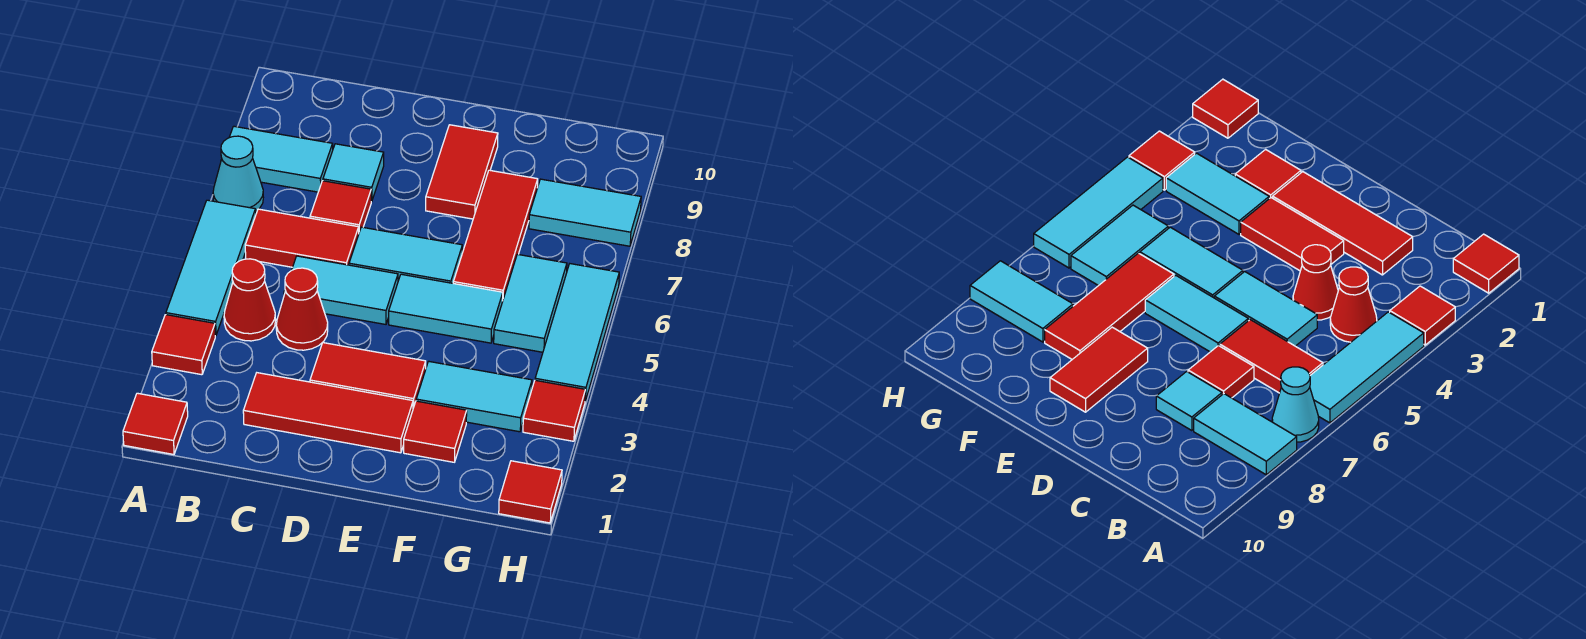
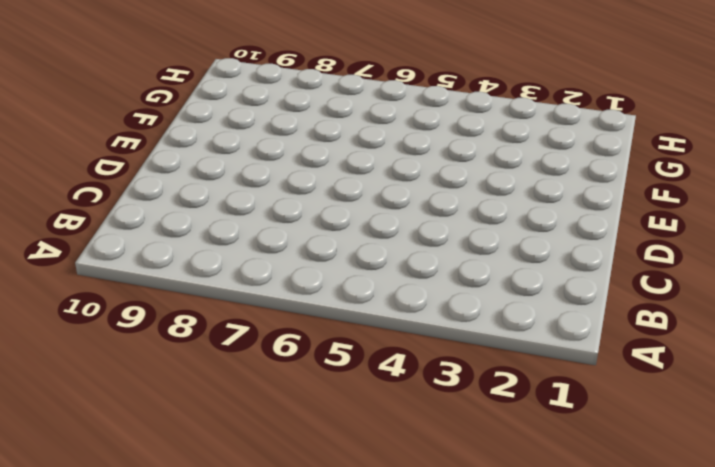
none -> red tile A1 level 1
none -> red tile A3 level 1
none -> cyan tile A4:A6 level 1

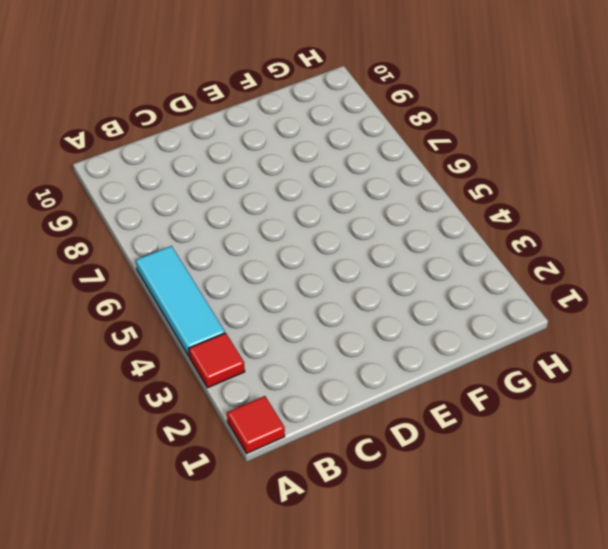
none -> cyan cone A7 level 1
none -> cyan tile A8:B8 level 1
none -> red cone B4 level 1

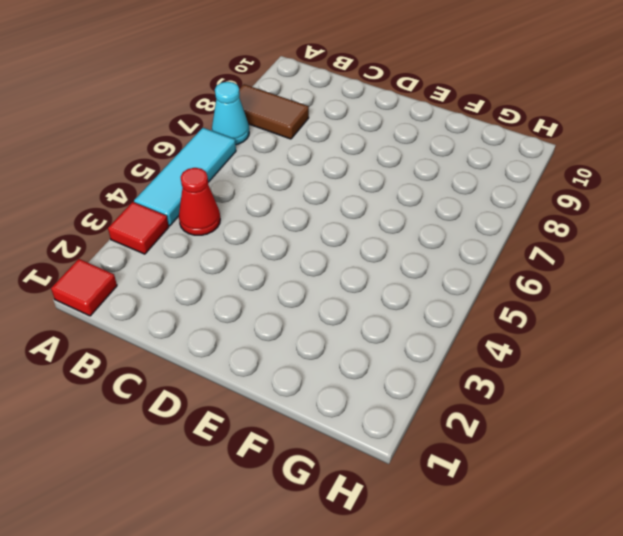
brown tile A8:B8 level 1 -> cyan tile A8:B8 level 1
none -> red tile B6:C6 level 1
none -> red tile C2:E2 level 1
none -> red cone C4 level 1

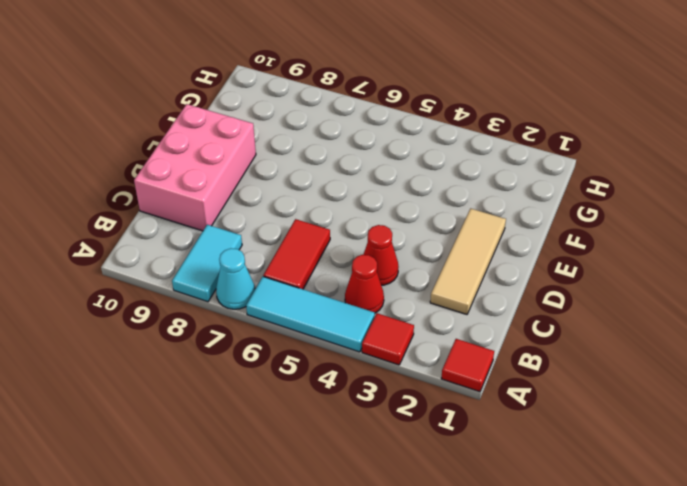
tan tile C2:E2 level 1 -> red tile C2:E2 level 1
pink brick C9:E10 level 1 -> red tile E8:E9 level 1
none -> cyan tile C5:D5 level 1
none -> red tile C7 level 1
none -> cyan tile C8 level 1

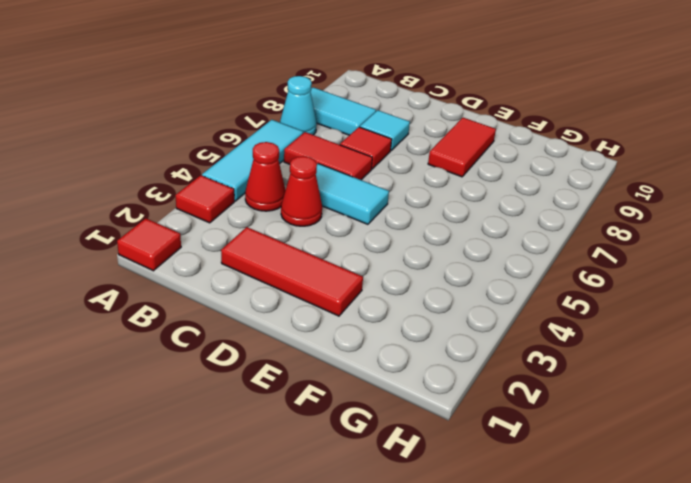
none -> red tile D3:E3 level 1
none -> cyan tile D6:E6 level 1
none -> cyan tile E5:F5 level 1

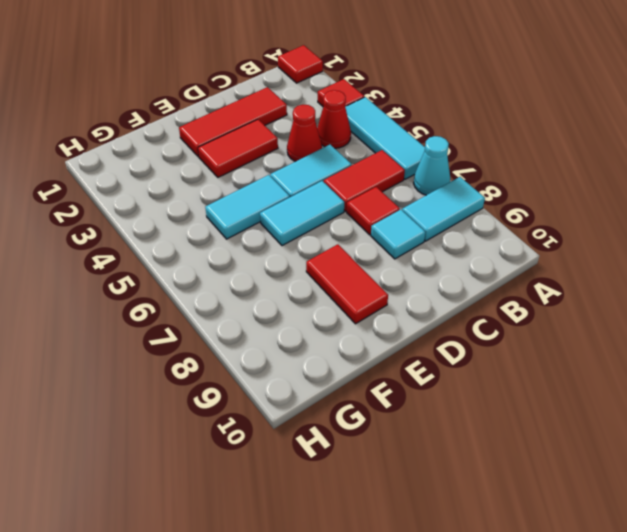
none -> red tile F2 level 1
none -> cyan tile F3:G3 level 1
none -> red tile F6:F8 level 1

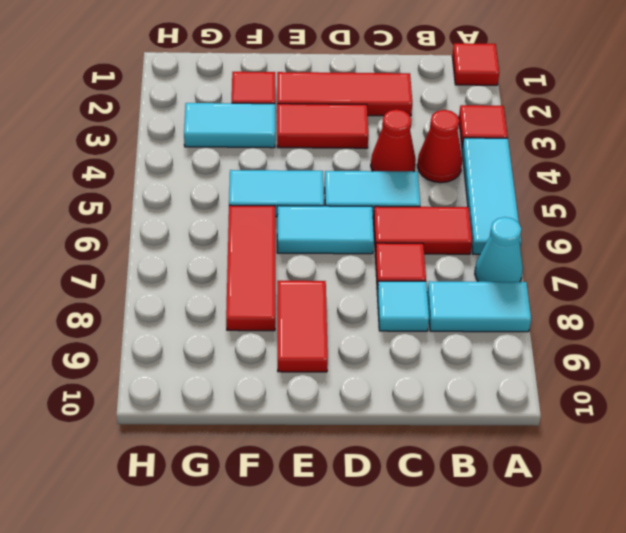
none -> cyan tile G5:G6 level 1
none -> cyan tile G8:H8 level 1
none -> red tile H1 level 1

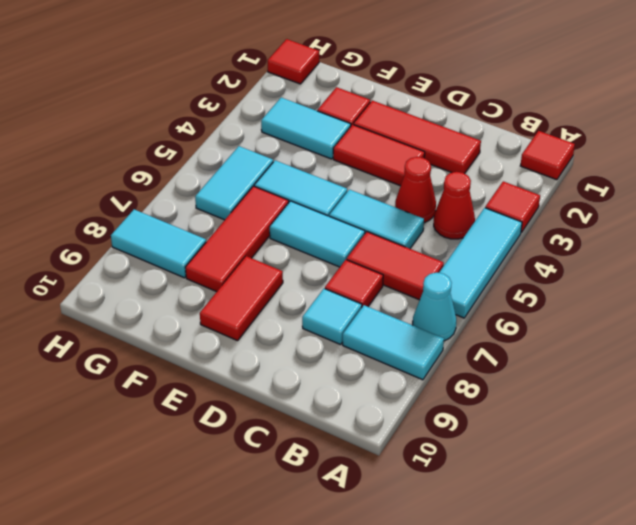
none -> red tile H3 level 1
none -> cyan tile H4:H6 level 1

